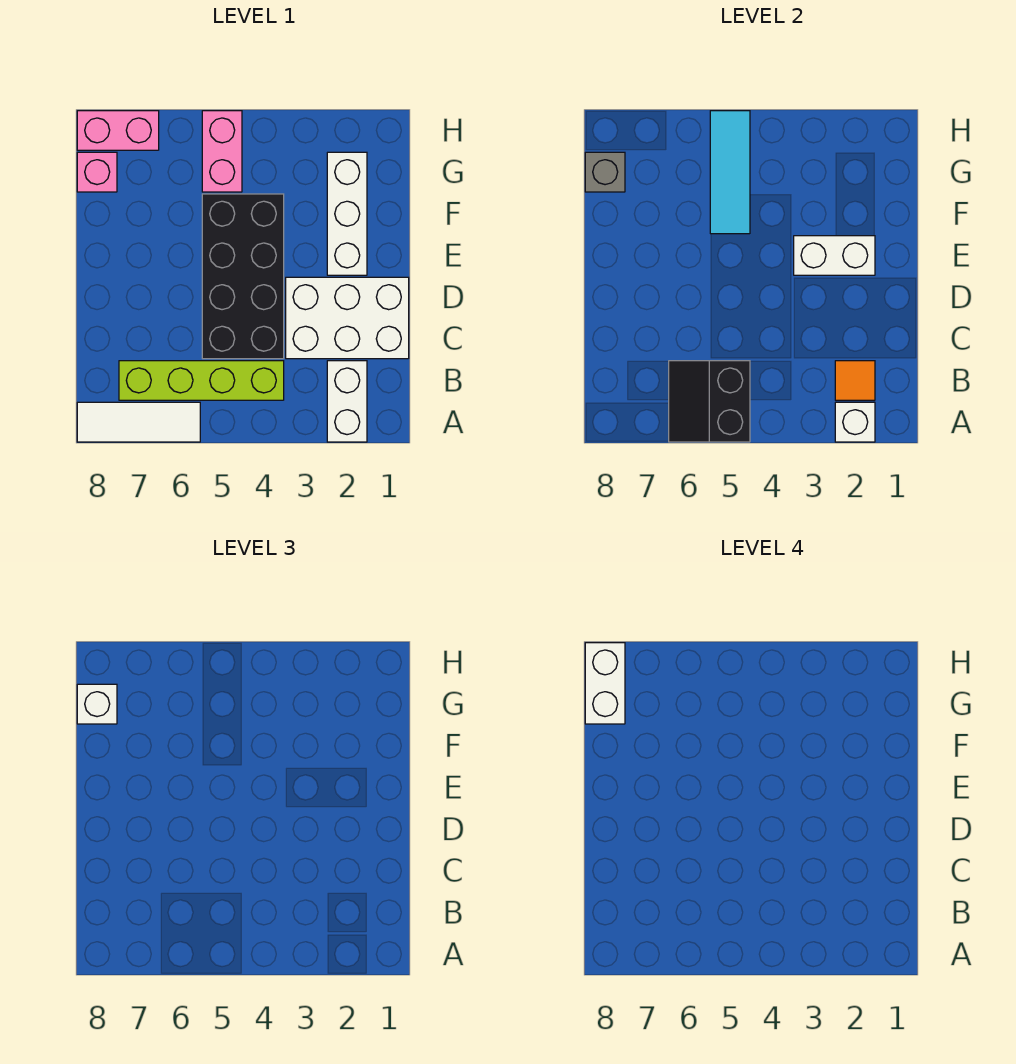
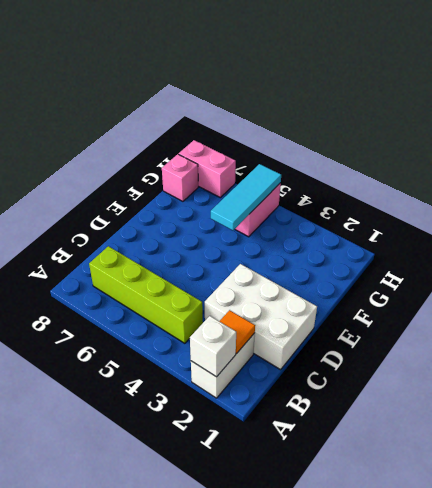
none -> white tile A6:A8 level 1
none -> black brick C4:F5 level 1
none -> white brick E2:G2 level 1

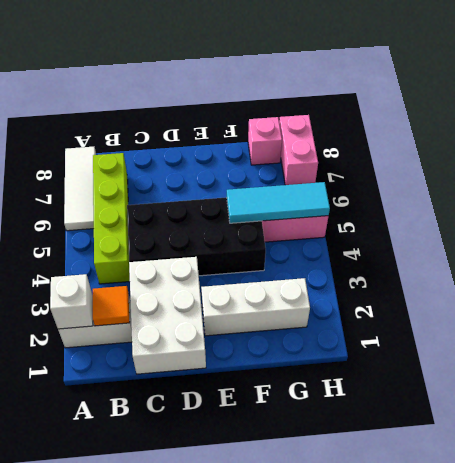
none -> black slope A5:B6 level 2 top 5
none -> white brick E2:E3 level 2
none -> grey brick G8 level 2

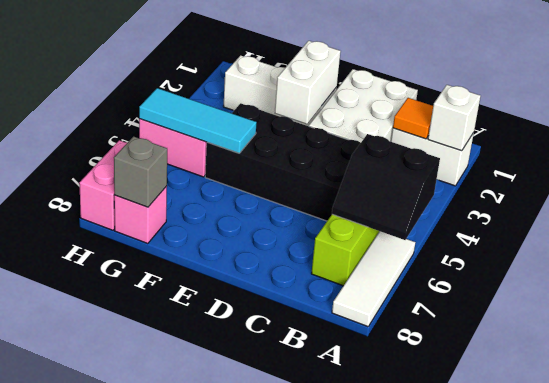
none -> white brick G8 level 3
none -> white brick G8:H8 level 4

